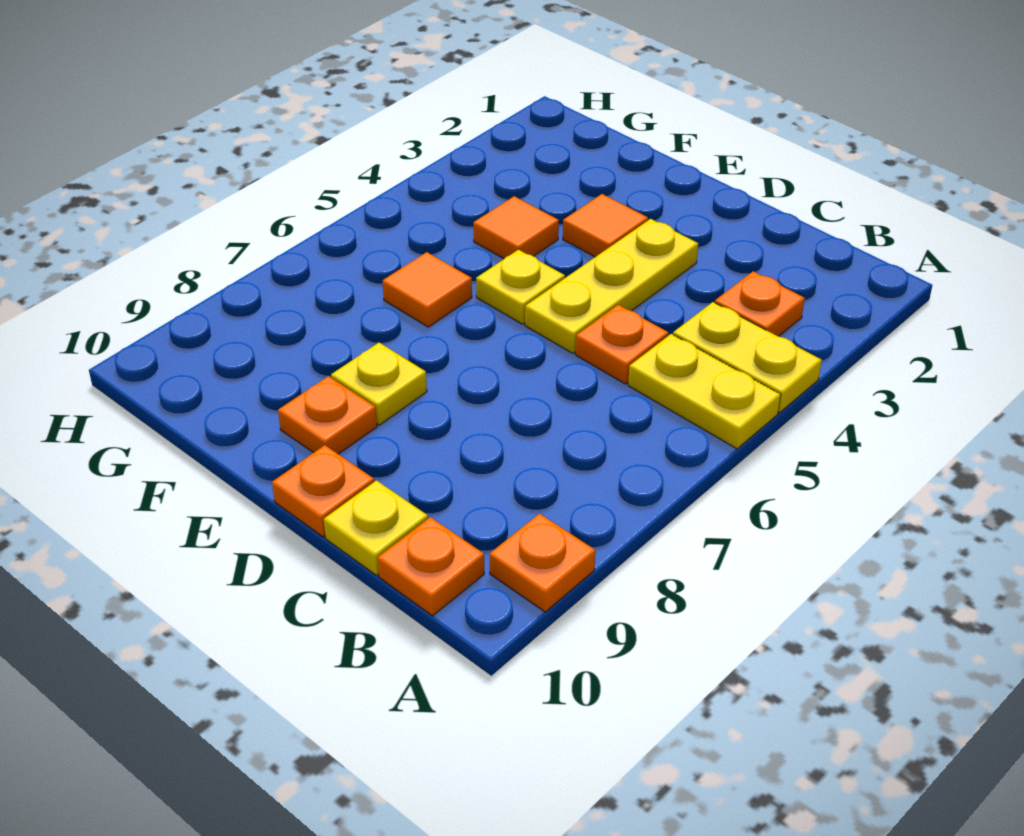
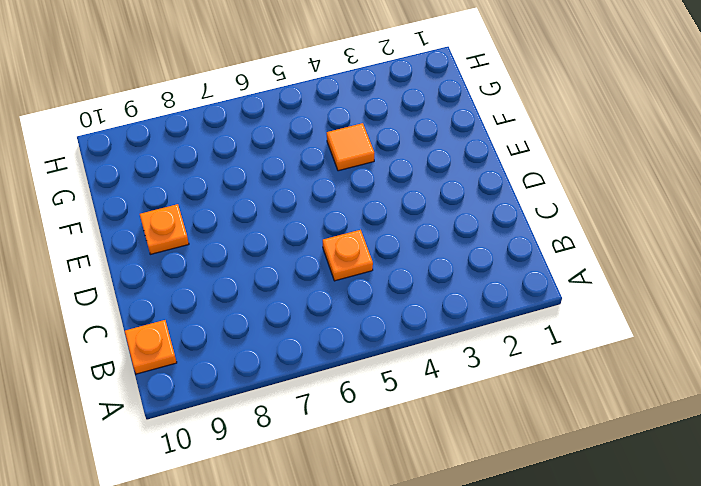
none -> yellow plate A4:B4 level 1
none -> yellow plate A5:B5 level 1
none -> orange plate A9 level 1

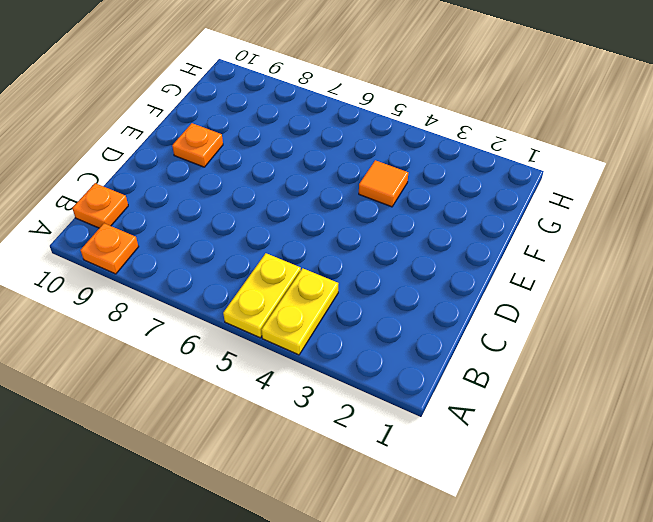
none -> orange plate B3 level 1
none -> orange plate C5 level 1
none -> yellow plate C10 level 1

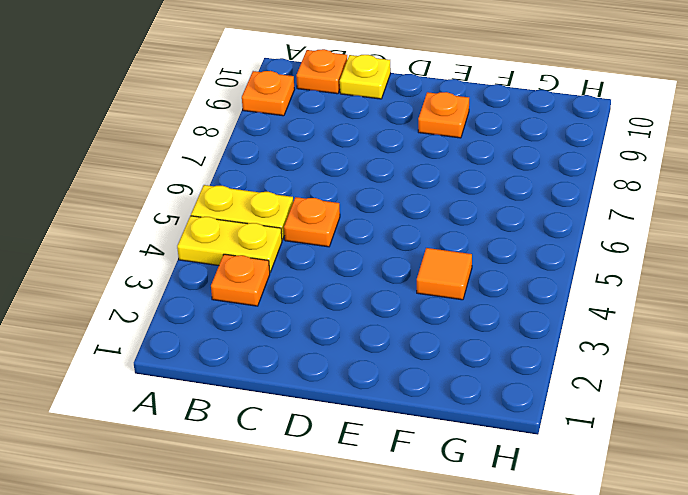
none -> yellow plate D3:D5 level 1
none -> orange plate D10 level 1
none -> orange tile E3 level 1

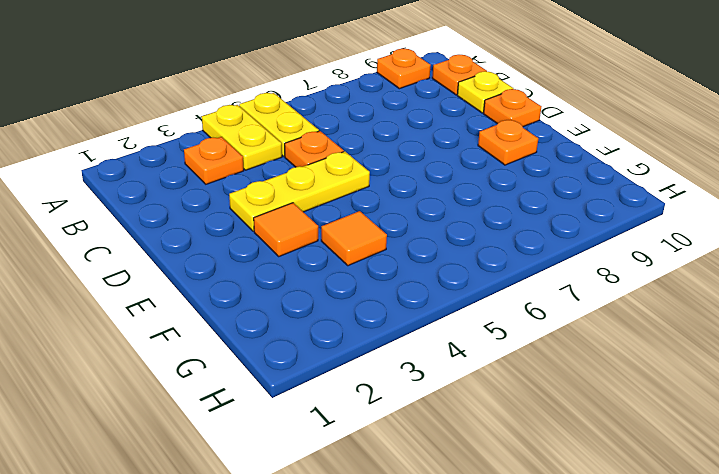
none -> yellow plate E5 level 1
none -> yellow plate E8 level 1
none -> orange tile F6 level 1

